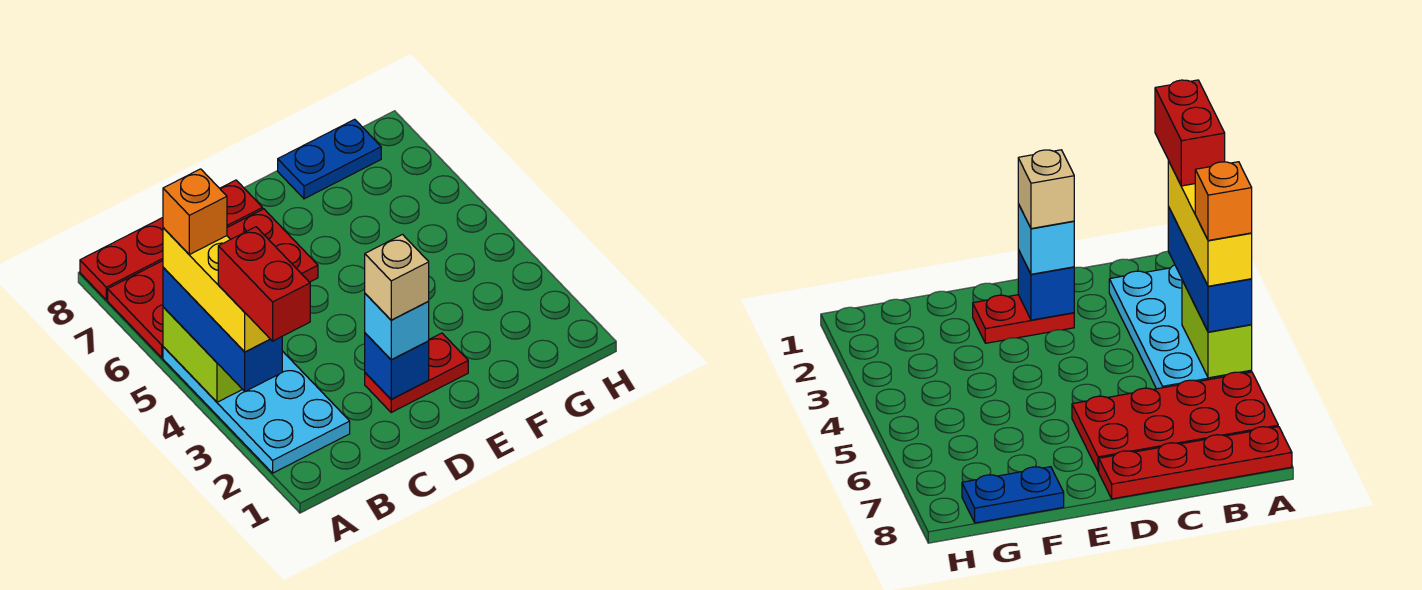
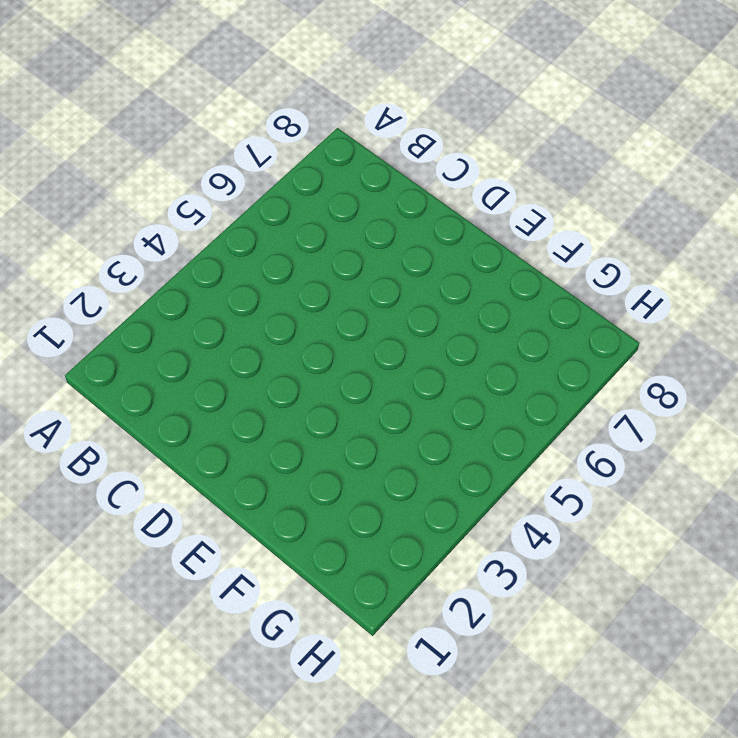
none -> cyan plate A2:B5 level 1
none -> red plate A6:D7 level 1
none -> red plate A8:D8 level 1

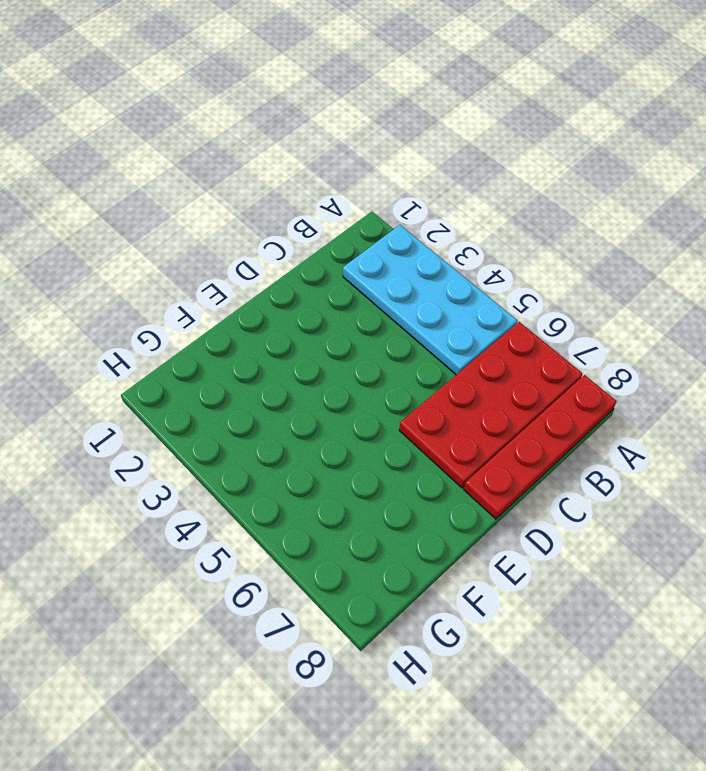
none -> red plate D2:E2 level 1
none -> blue plate F8:G8 level 1
none -> lime brick A4:A5 level 2

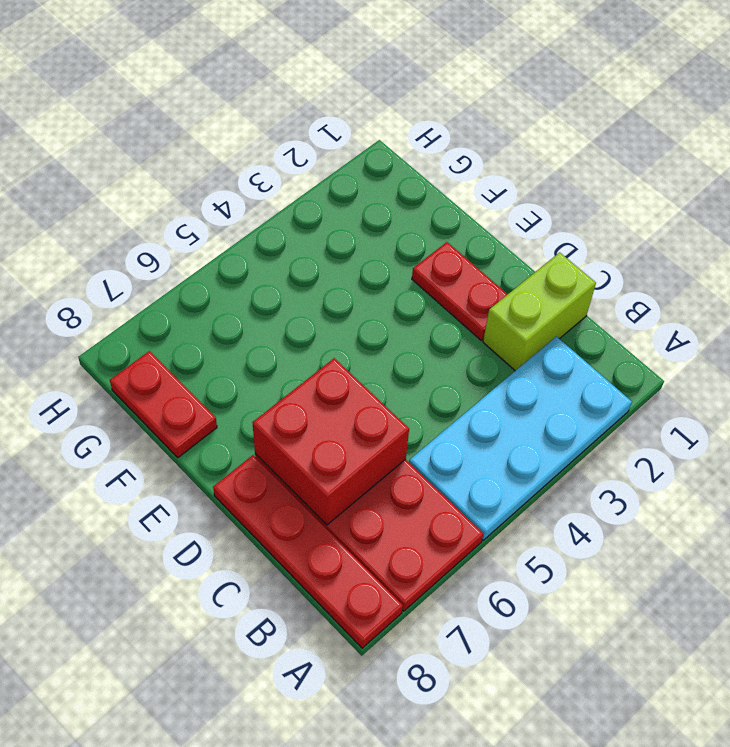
lime brick C1:C2 level 1 -> lime brick A4:A5 level 2
red brick C6:D7 level 2 -> none
red plate F8:G8 level 1 -> blue plate F8:G8 level 1
none -> blue brick D2 level 2
none -> blue brick A3:A5 level 3
none -> cyan brick D2 level 3

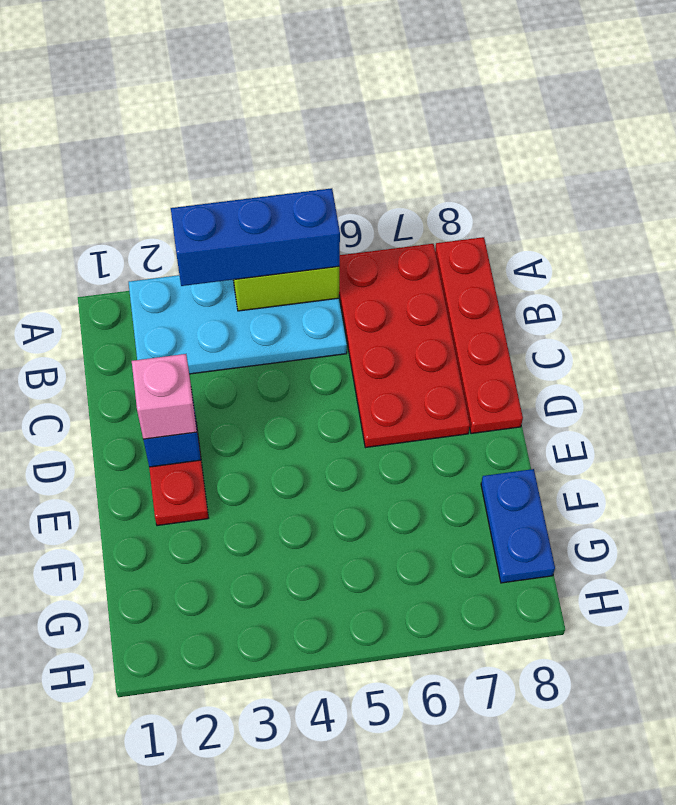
pink brick D2 level 3 -> cyan brick D2 level 3
none -> yellow brick A3:A5 level 4
none -> tan brick D2 level 4
none -> red brick A2:A3 level 5

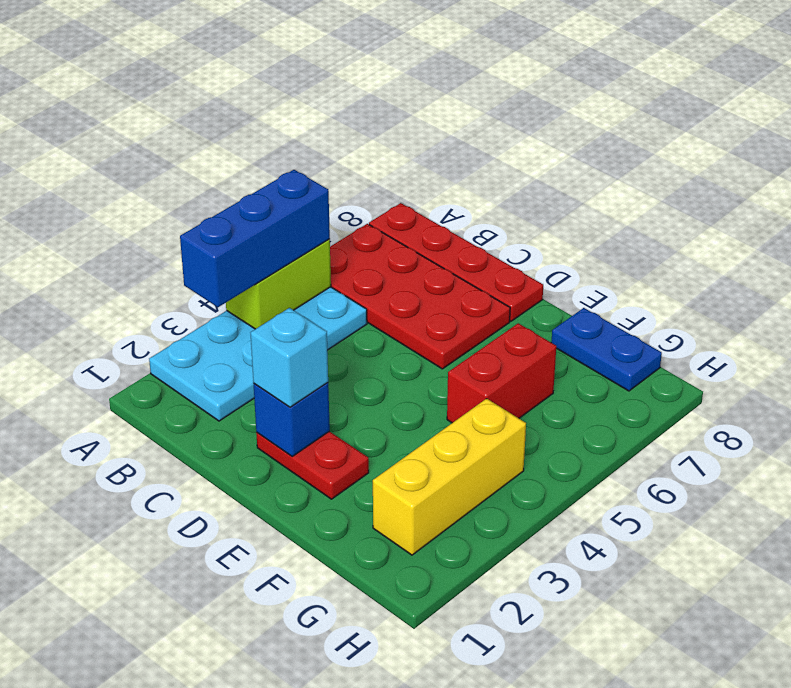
red brick F5:F6 level 1 -> red brick A2:A3 level 5
yellow brick G2:G4 level 1 -> yellow brick A3:A5 level 4
none -> tan brick D2 level 4
none -> orange brick A5 level 5

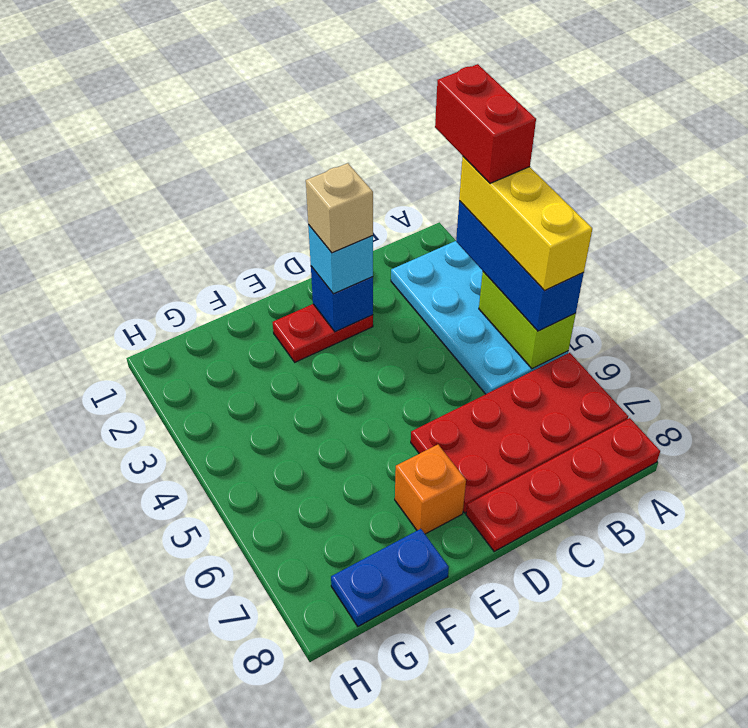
orange brick E7 level 1 -> orange brick A5 level 5

